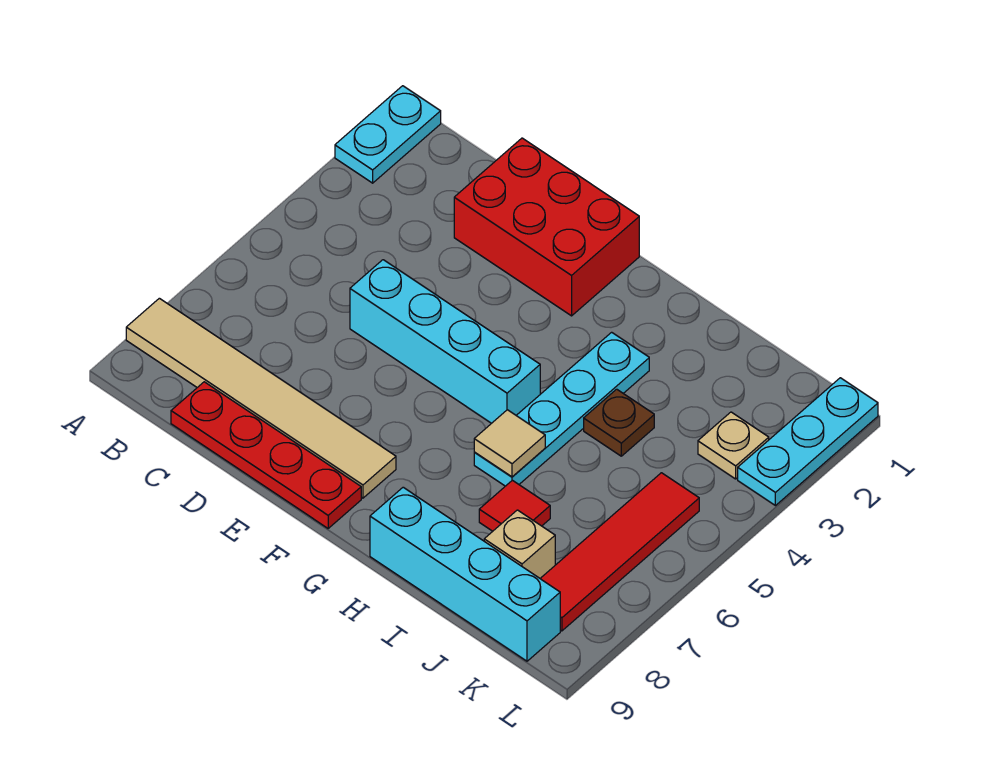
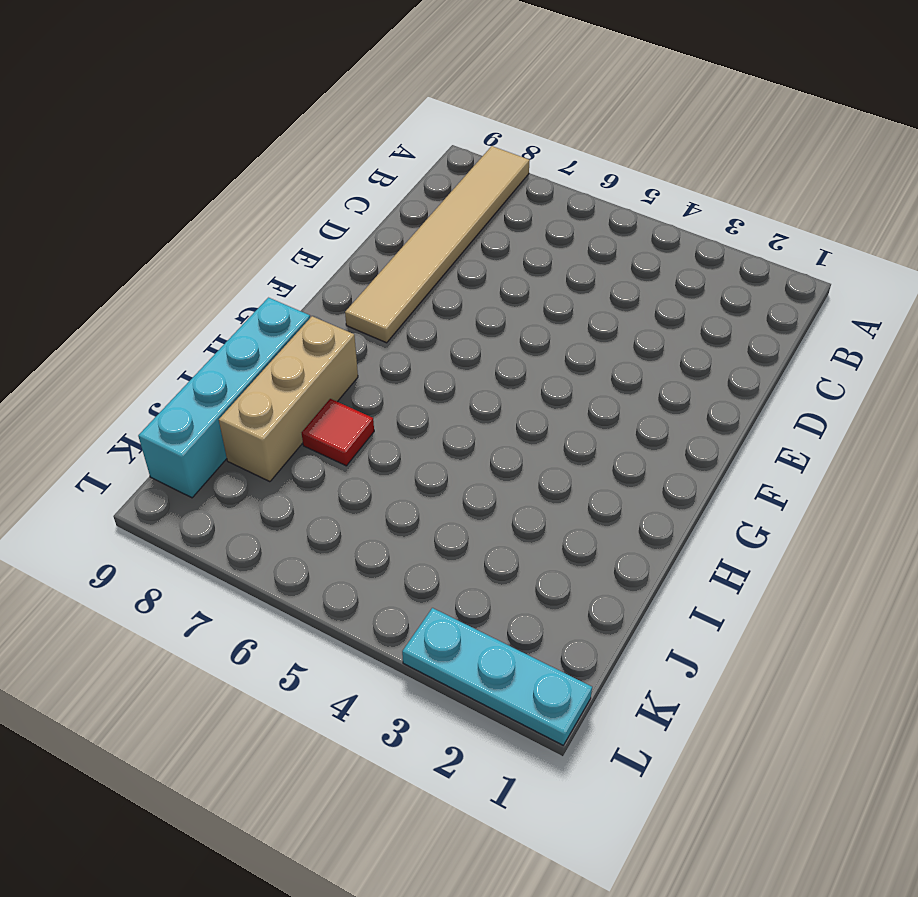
tan brick H8:J8 level 1 -> tan brick J8 level 1
none -> cyan plate A1:A2 level 1
none -> red plate C9:F9 level 1
none -> red brick D1:F2 level 1

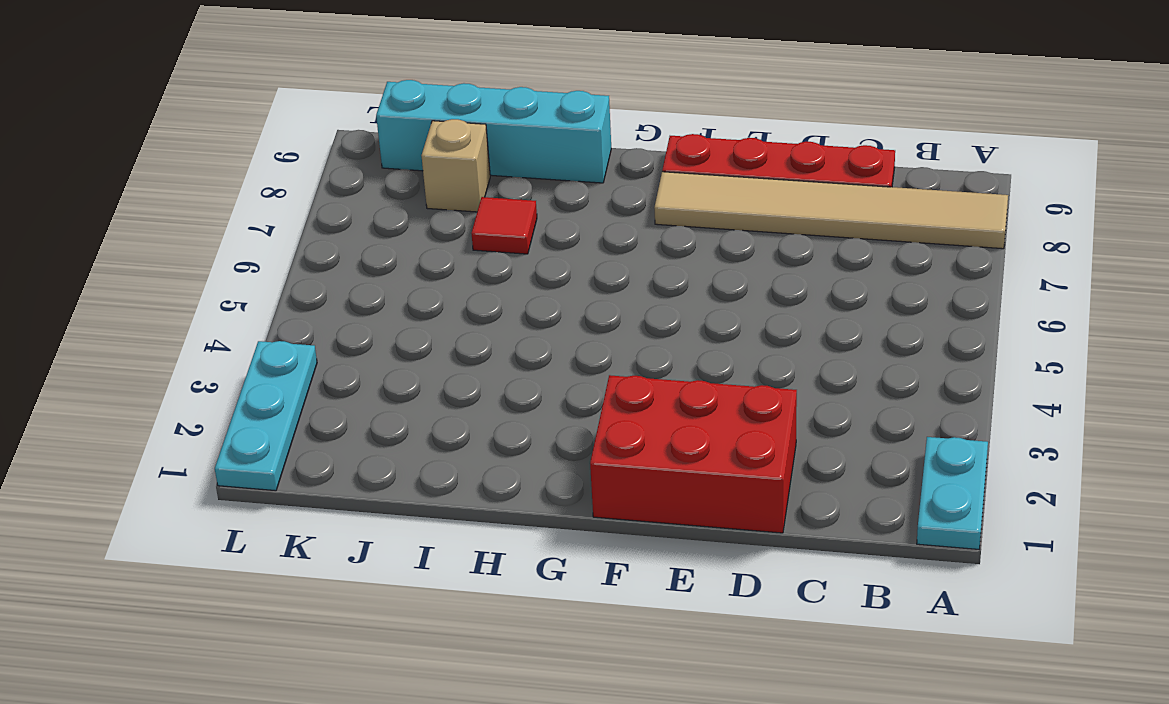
none -> cyan brick D5:G5 level 1
none -> cyan plate H3:H6 level 1
none -> brown plate I4 level 1

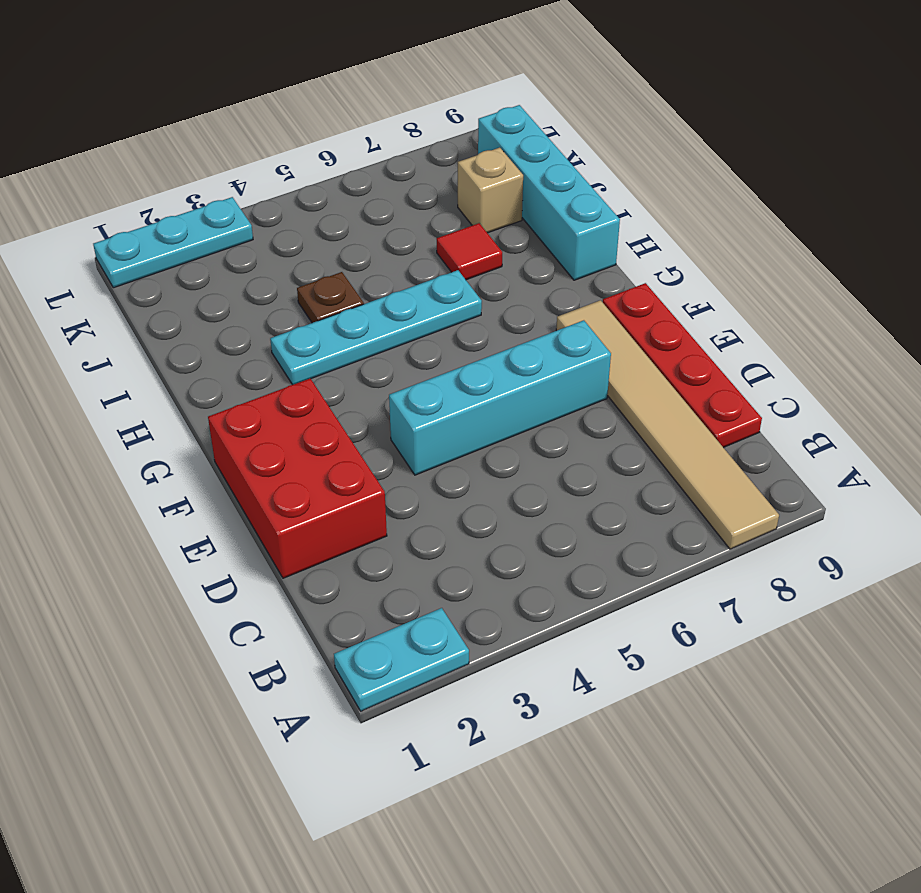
cyan brick E4:E7 level 1 -> cyan brick D5:G5 level 1
none -> tan plate K3 level 1
none -> red tile K5:K8 level 1
none -> tan tile H6 level 2

